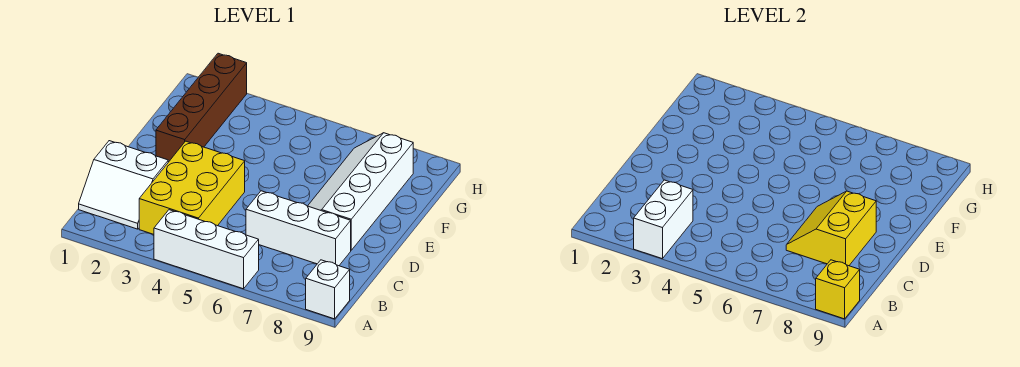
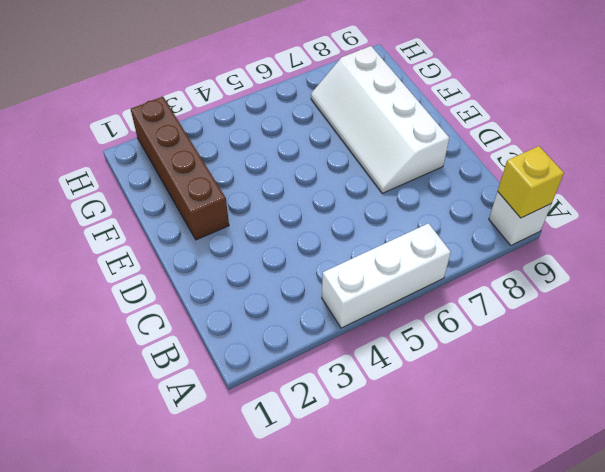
none -> white slope B1:C2 level 1 top C
none -> yellow brick B3:D4 level 1

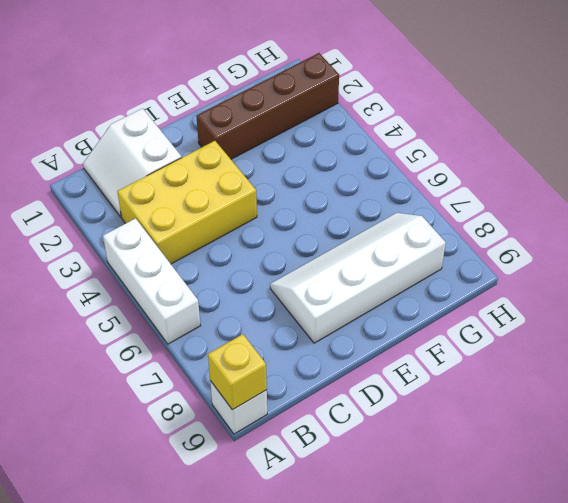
none -> white brick C6:C8 level 1
none -> white brick A3:B3 level 2

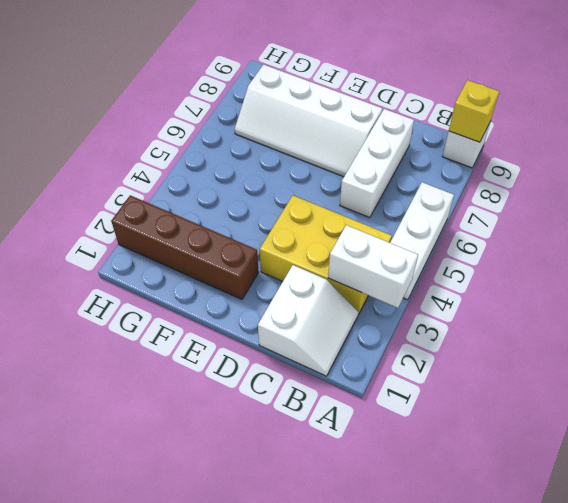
none -> yellow slope C7:D8 level 2 top 8

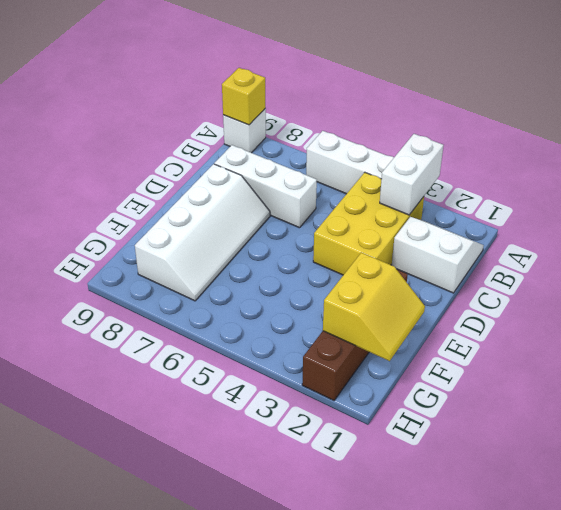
yellow slope F1:G2 level 2 top 2 -> yellow slope C7:D8 level 2 top 8

